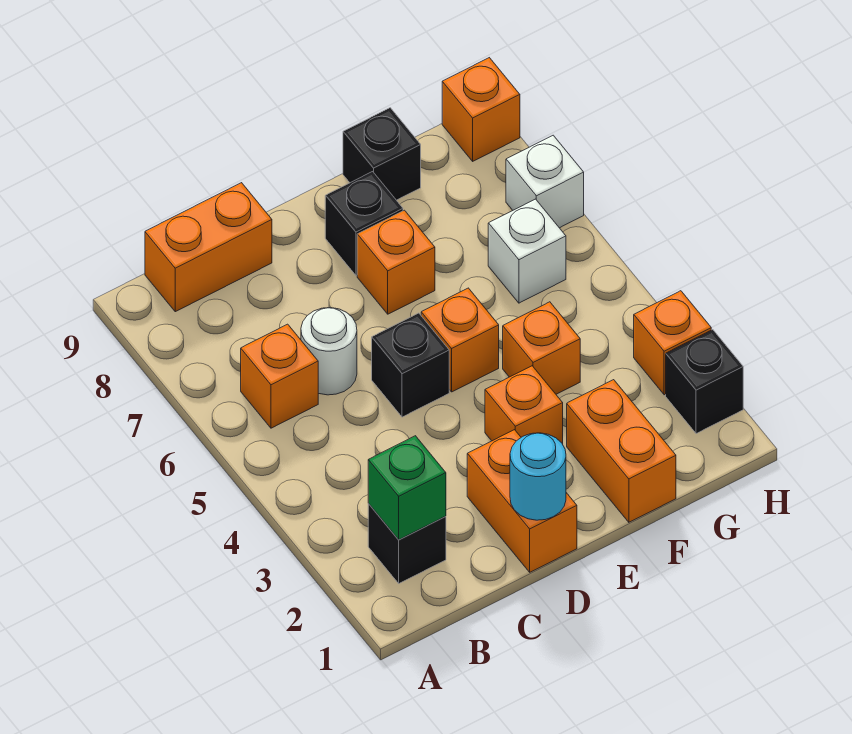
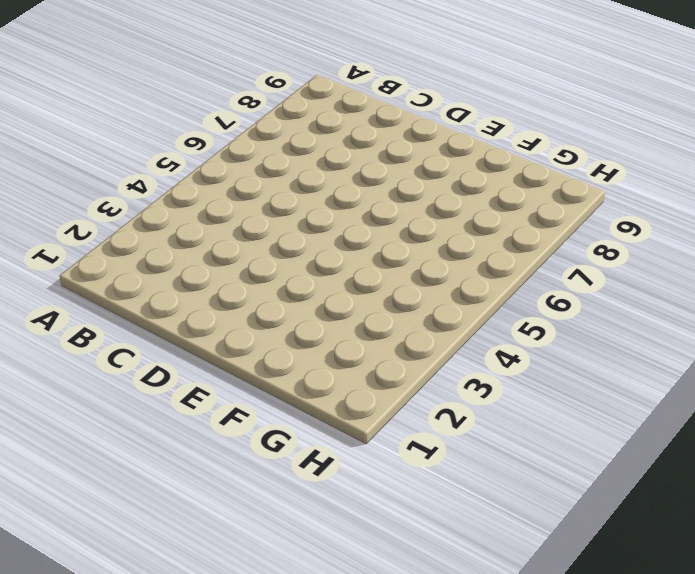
none -> black brick B2 level 1
none -> orange brick B6 level 1
none -> orange brick B9:C9 level 1

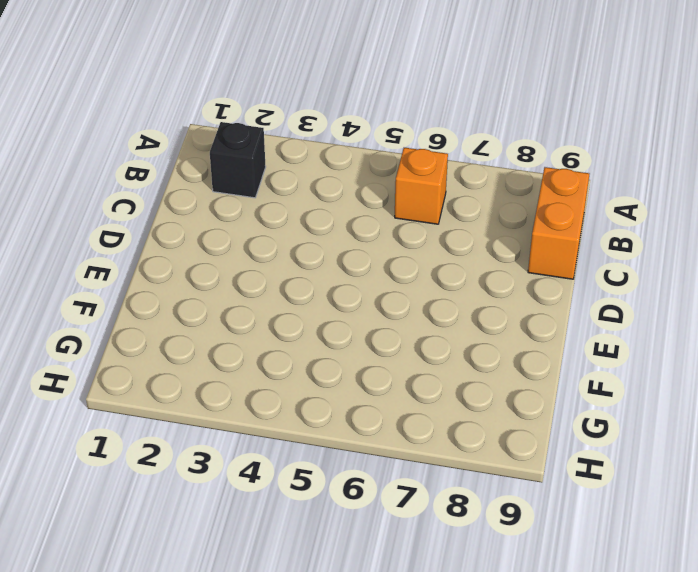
none -> white round brick C6 level 1
none -> orange brick D1:D2 level 1
none -> black brick D5 level 1

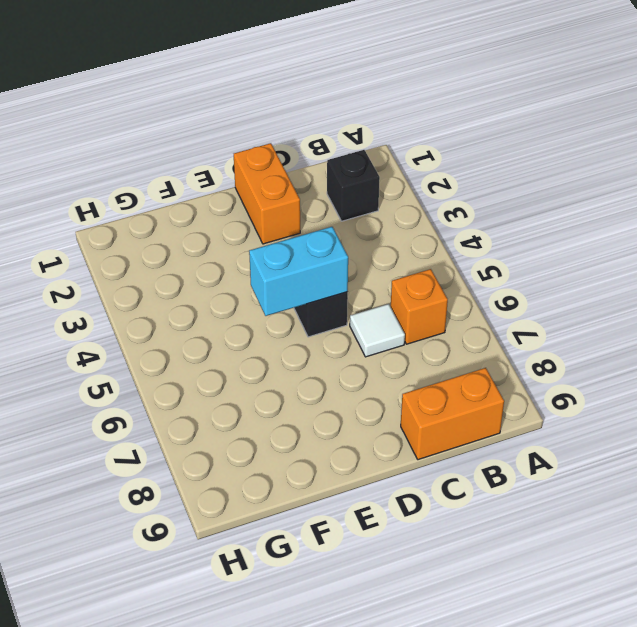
white tile C6 level 1 -> white round brick C6 level 1
cyan brick D5:E5 level 2 -> none
none -> orange brick E3 level 1
none -> orange brick E5 level 1
none -> orange brick E7 level 1

